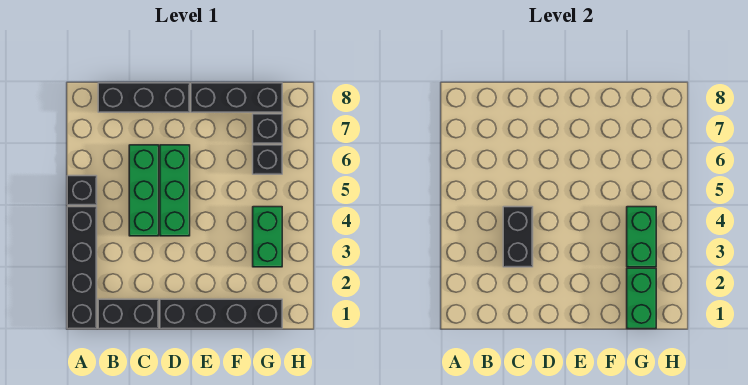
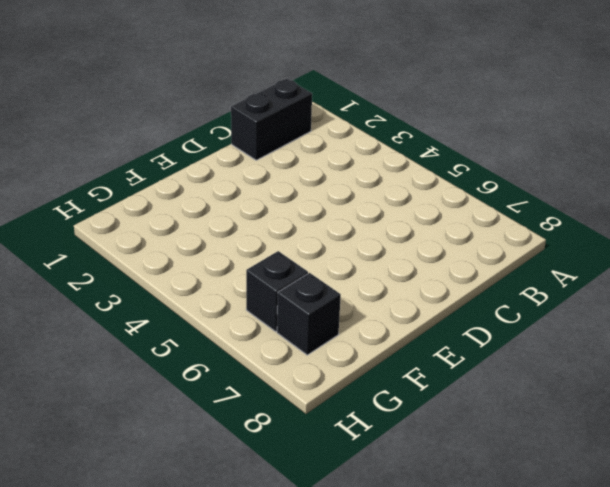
none -> black brick A1:A4 level 1
none -> black brick A5 level 1
none -> black brick B8:D8 level 1

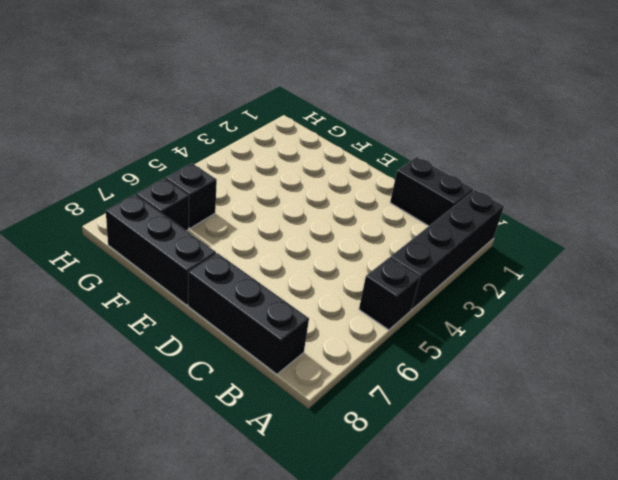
none -> green brick C4:C6 level 1
none -> black brick D1:G1 level 1
none -> green brick D4:D6 level 1

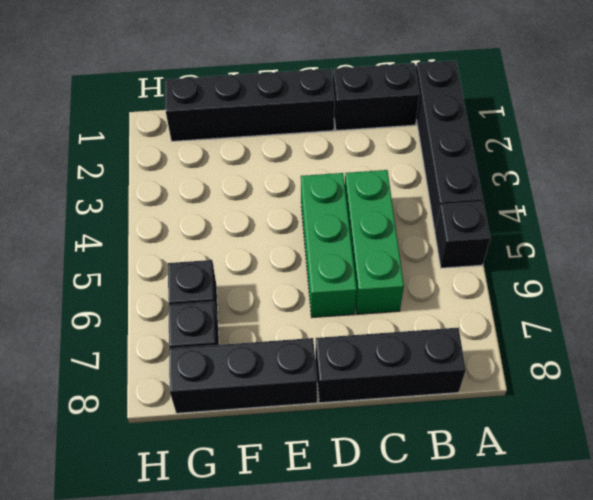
none -> green brick G3:G4 level 1
none -> black brick C3:C4 level 2
none -> green brick G1:G2 level 2

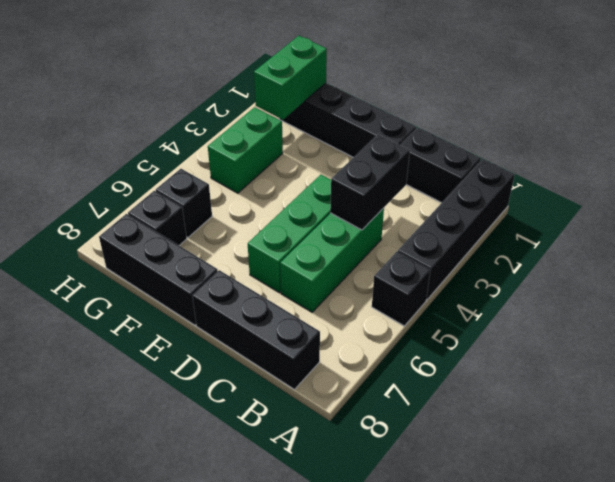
none -> green brick G3:G4 level 2

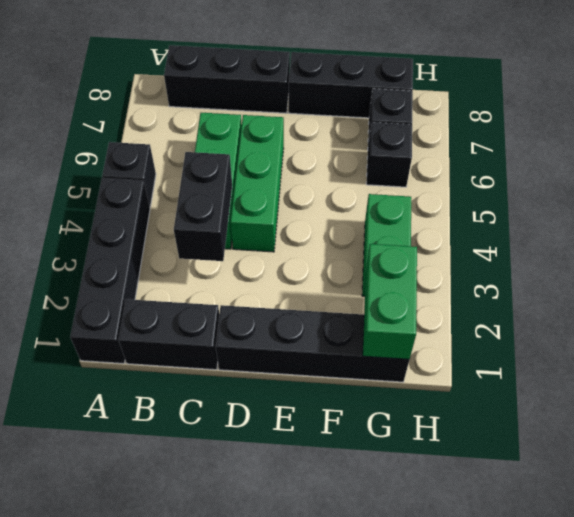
none -> green brick G3:G4 level 2

